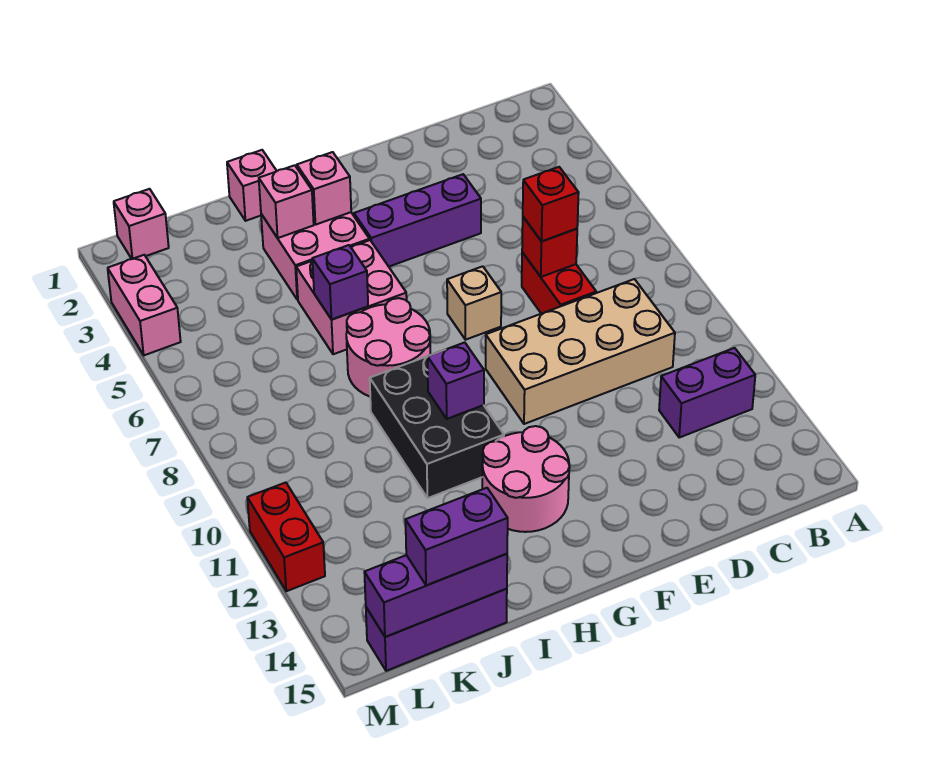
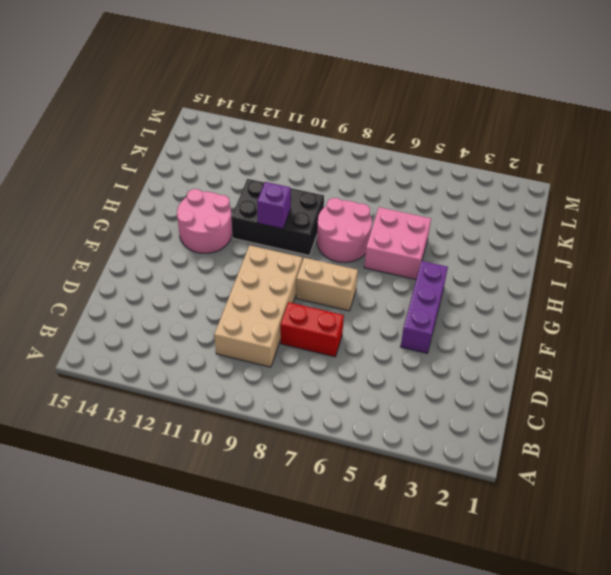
tan brick F7:F8 level 1 -> tan brick F7 level 1
none -> purple brick B12:C12 level 1
none -> pink brick H3:I4 level 1
none -> pink brick I1 level 1

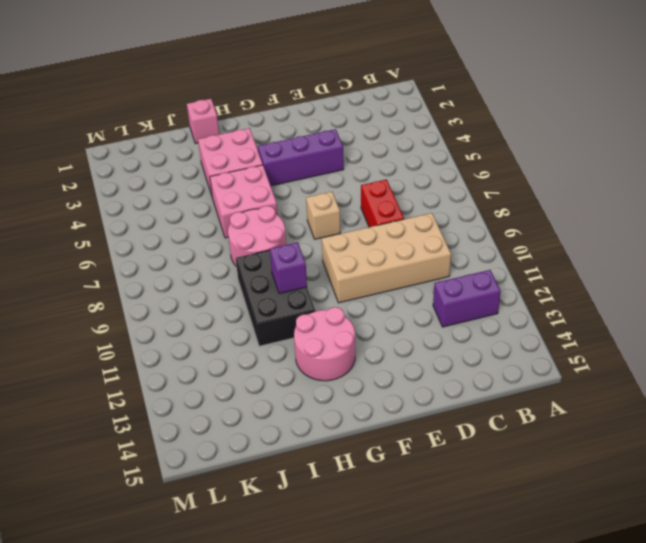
none -> purple brick J15:L15 level 1
none -> pink brick L1 level 1
none -> pink brick M3:M4 level 1

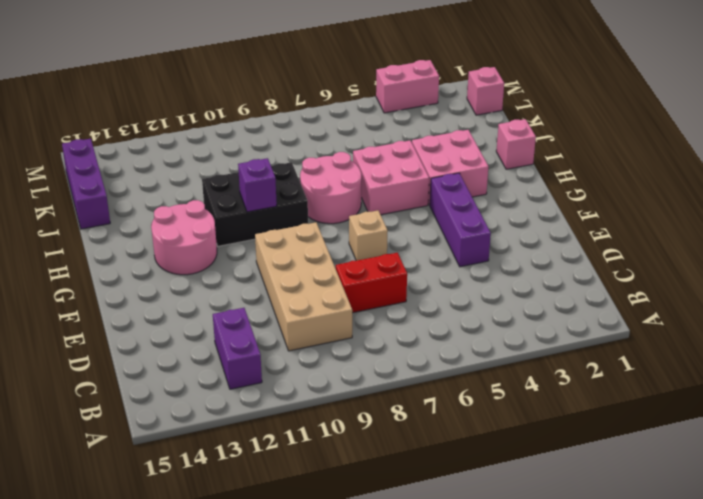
none -> red brick M11:M12 level 1
none -> red brick D7 level 2
none -> pink brick H3 level 2

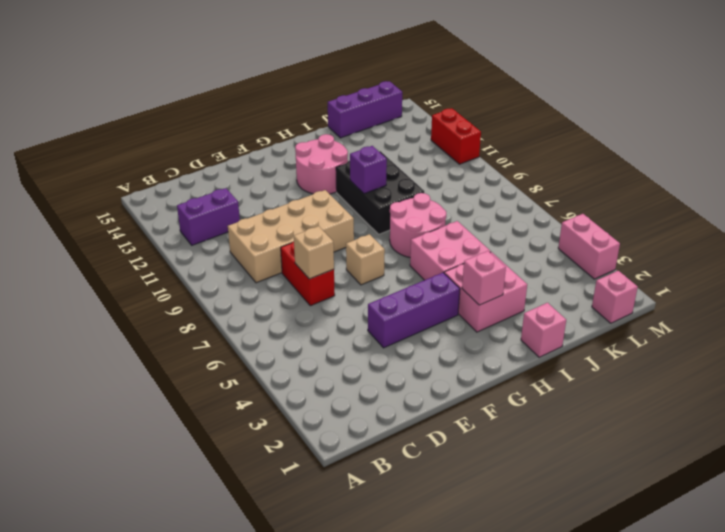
tan brick D7 level 2 -> red brick D7 level 2
none -> pink brick I3 level 2
none -> purple brick I6 level 2
none -> purple brick J15:L15 level 2

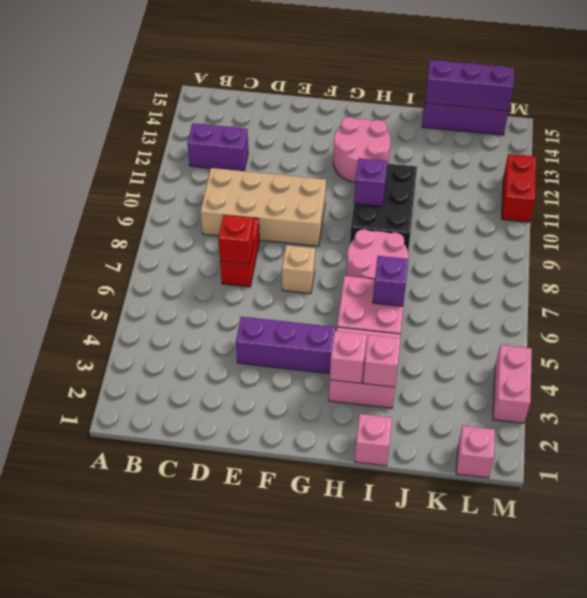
none -> red brick D7 level 3
none -> purple brick J15:K15 level 3

